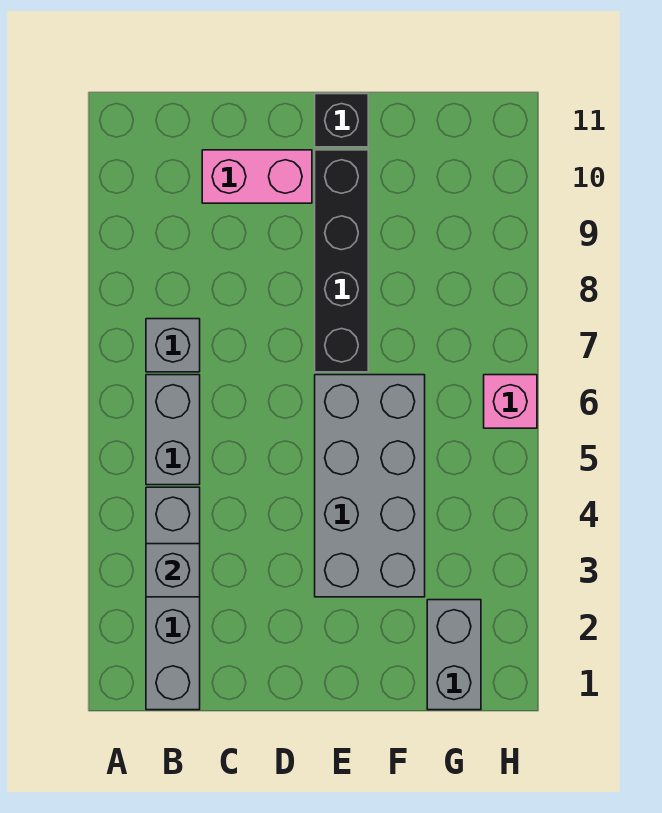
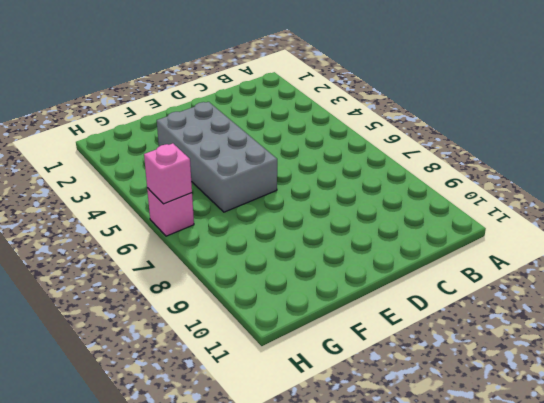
pink brick H6 level 2 -> none
none -> grey brick B1:B4 level 1
none -> grey brick B5:B6 level 1

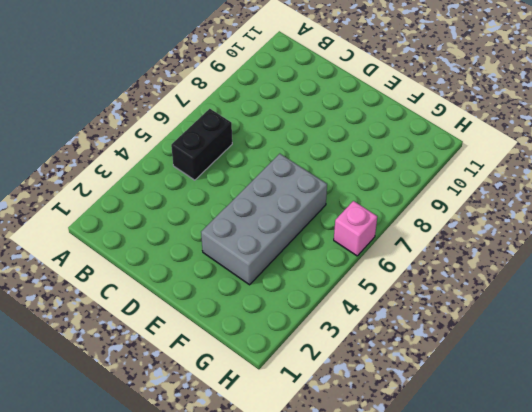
black brick B5:B6 level 1 -> grey brick B5:B6 level 1
none -> grey brick B1:B4 level 1
none -> grey brick B7 level 1

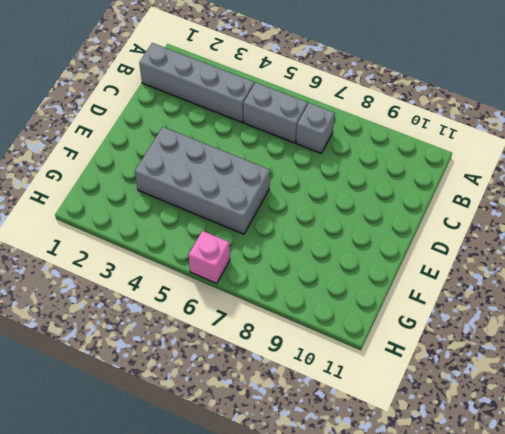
none -> pink brick C10:D10 level 1
none -> black brick E7:E10 level 1

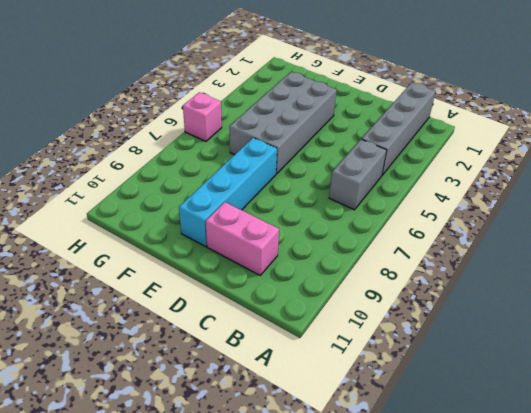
cyan brick E7:E10 level 1 -> black brick E7:E10 level 1
none -> grey brick B7 level 1
none -> black brick E11 level 1

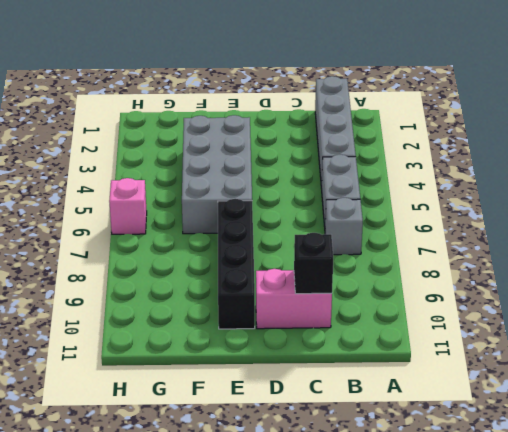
black brick C10 level 2 -> black brick E11 level 1
none -> grey brick G1:G2 level 1
none -> grey brick B3 level 2

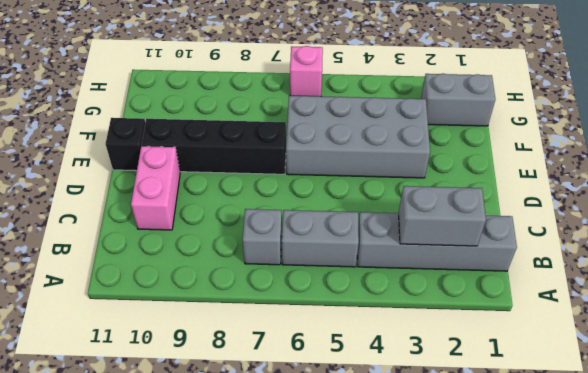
grey brick B2:B3 level 2 -> grey brick B3 level 2

